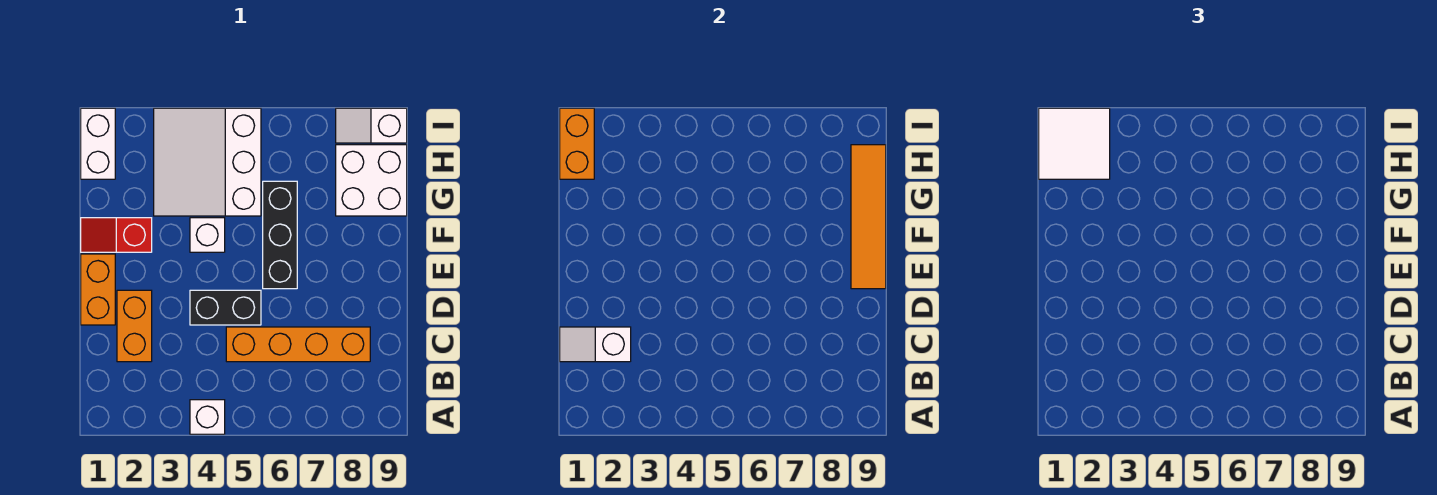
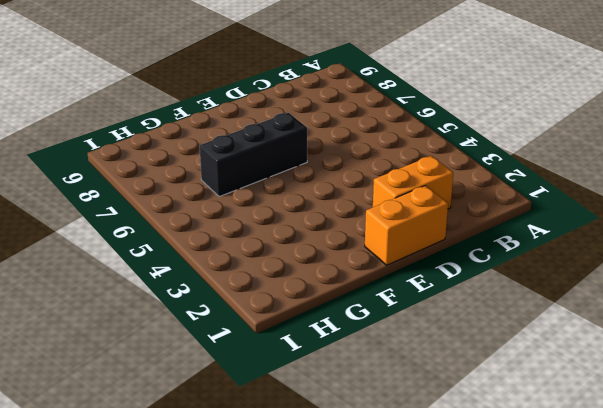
none -> white brick A4 level 1
none -> orange brick C5:C8 level 1
none -> black brick D4:D5 level 1

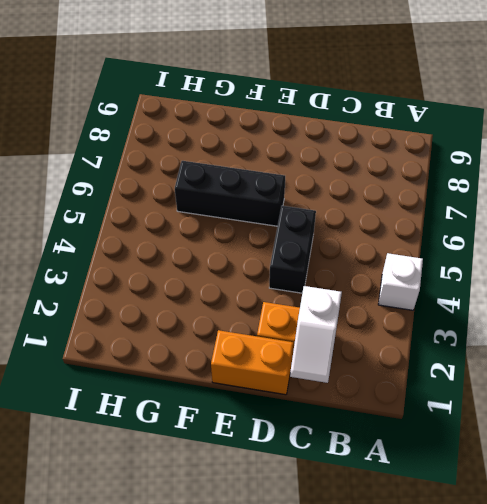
none -> orange brick C5:C8 level 1
none -> red slope F1:F2 level 1 top 2
none -> white brick F4 level 1

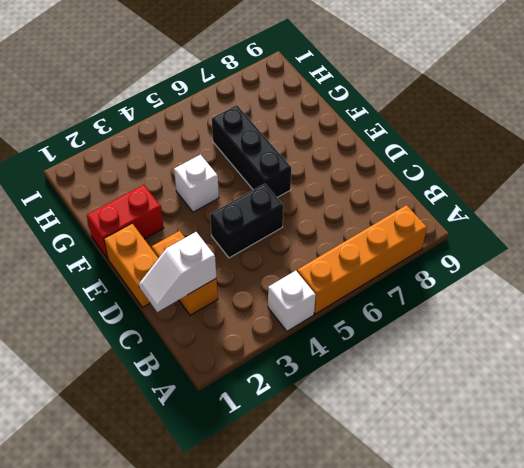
orange brick A5:A8 level 1 -> orange brick C5:C8 level 1
red brick F1:F2 level 1 -> red slope F1:F2 level 1 top 2
none -> white slope G3:I5 level 1 top 5
none -> white brick G8:H9 level 1
none -> white brick H1:I1 level 1

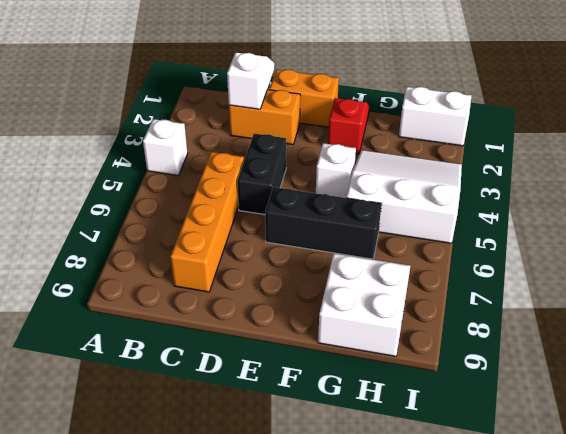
none -> white slope I8:I9 level 1 top 9
none -> orange tile E9:H9 level 2
none -> orange brick H1:I1 level 2

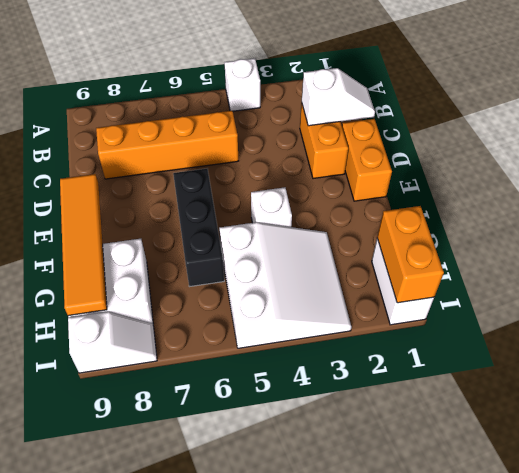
none -> black brick D4:D5 level 1
none -> red slope F1:F2 level 1 top 2
none -> white tile H1:I2 level 3

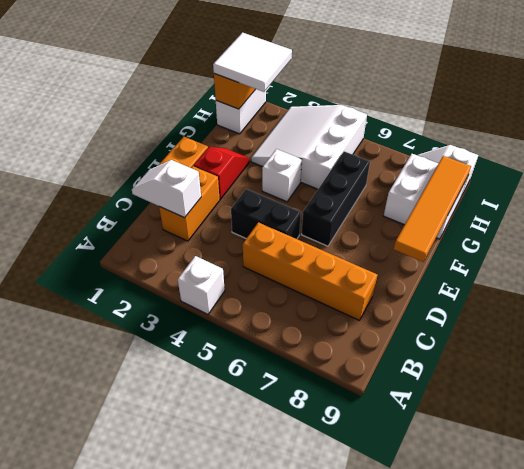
red slope E2:F2 level 1 top E -> red slope F1:F2 level 1 top 2

